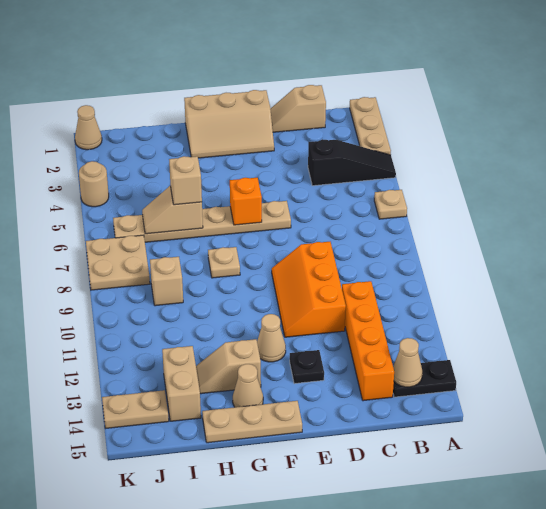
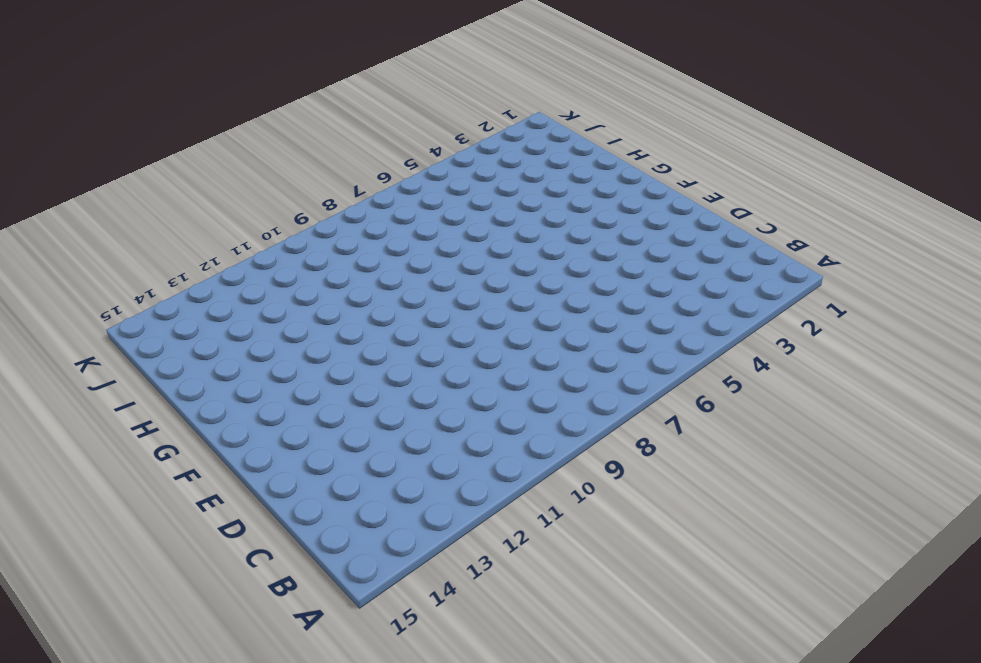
none -> tan plate A1:A3 level 1
none -> black slope A4:C4 level 1 top C
none -> tan plate A6 level 1

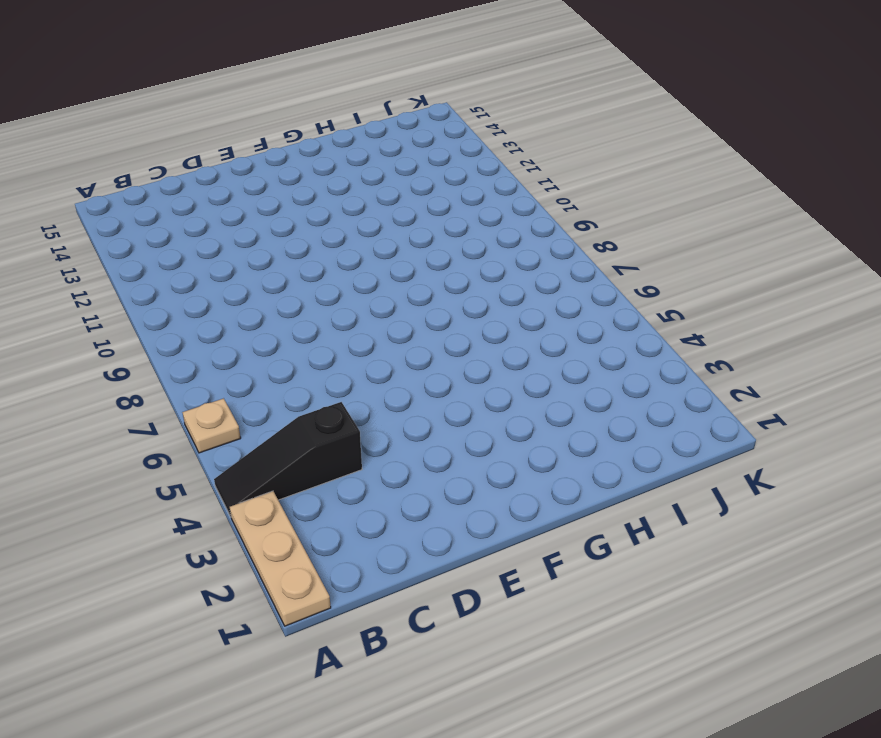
none -> black plate A14:B14 level 1
none -> tan slope C1:D1 level 1 top C
none -> orange brick C11:C14 level 1

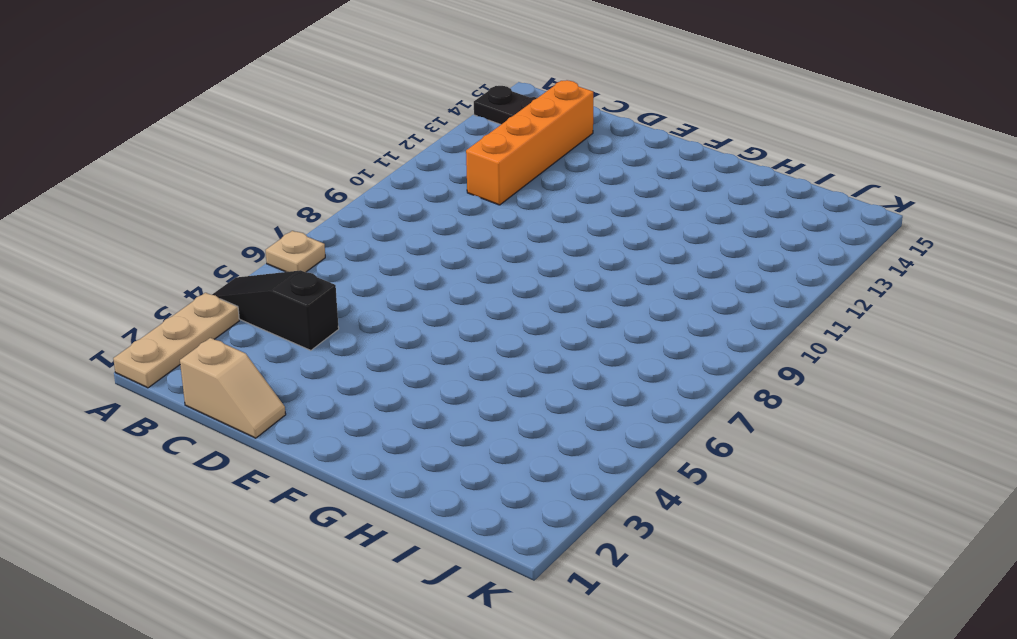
none -> orange slope D9:E11 level 1 top D
none -> tan slope E1:G2 level 1 top 1
none -> tan plate E6:J6 level 1

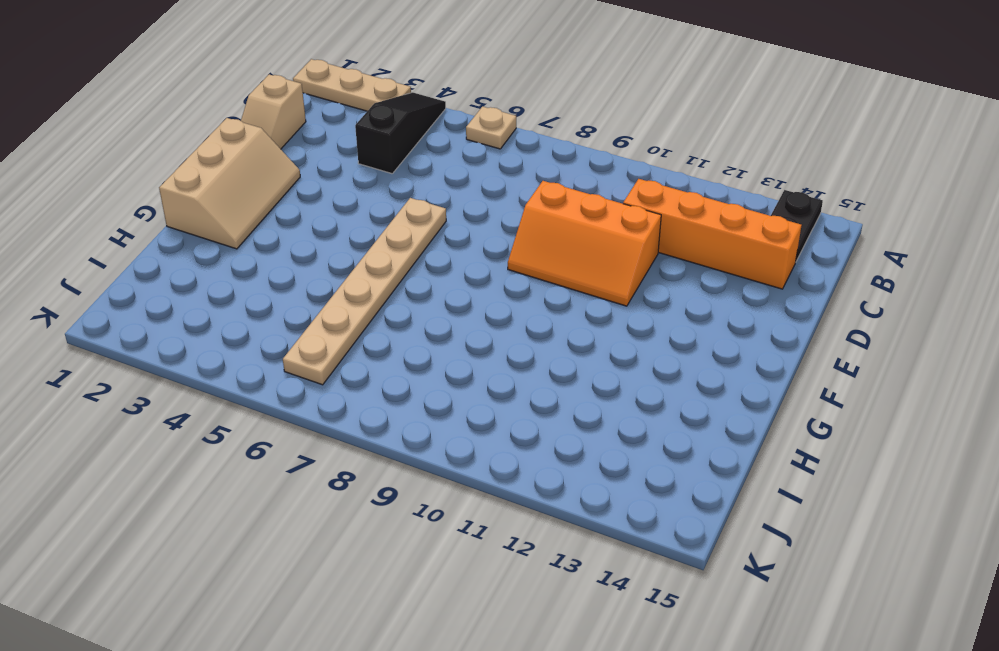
none -> black plate E13 level 1
none -> tan cone F12 level 1
none -> tan plate F15:H15 level 1

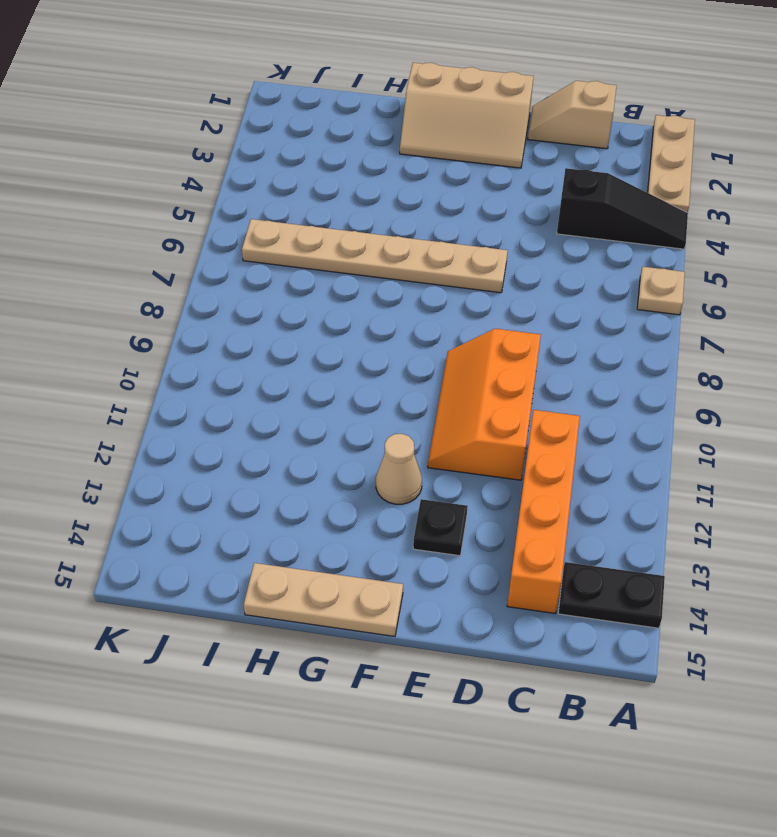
none -> tan plate G8 level 1
none -> tan slope G13:H13 level 1 top G
none -> tan cone G14 level 1

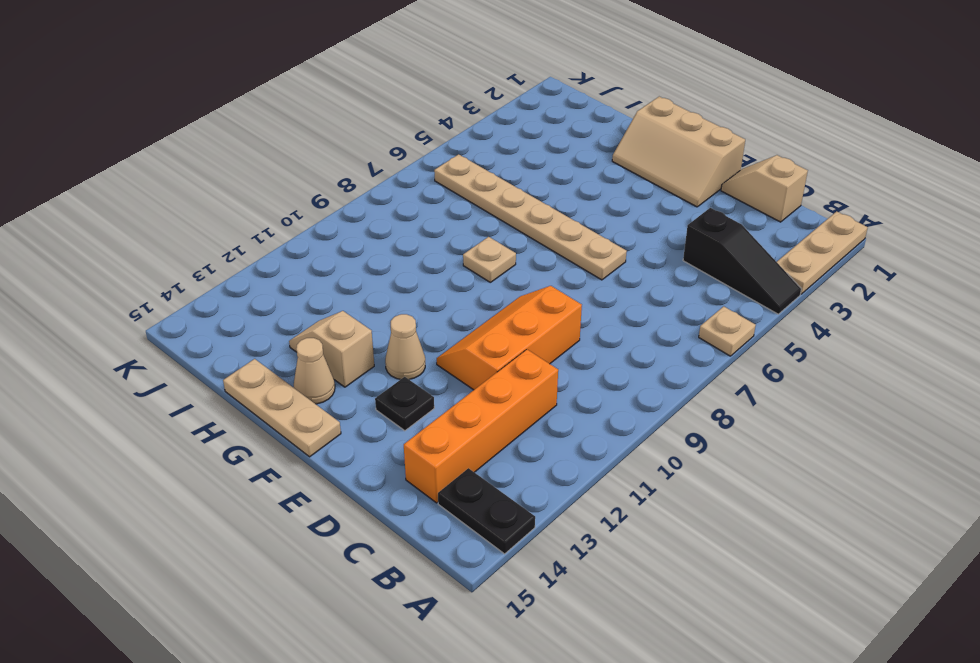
none -> tan brick I9 level 1
none -> tan brick I13:I14 level 1
none -> tan plate J7:K8 level 1

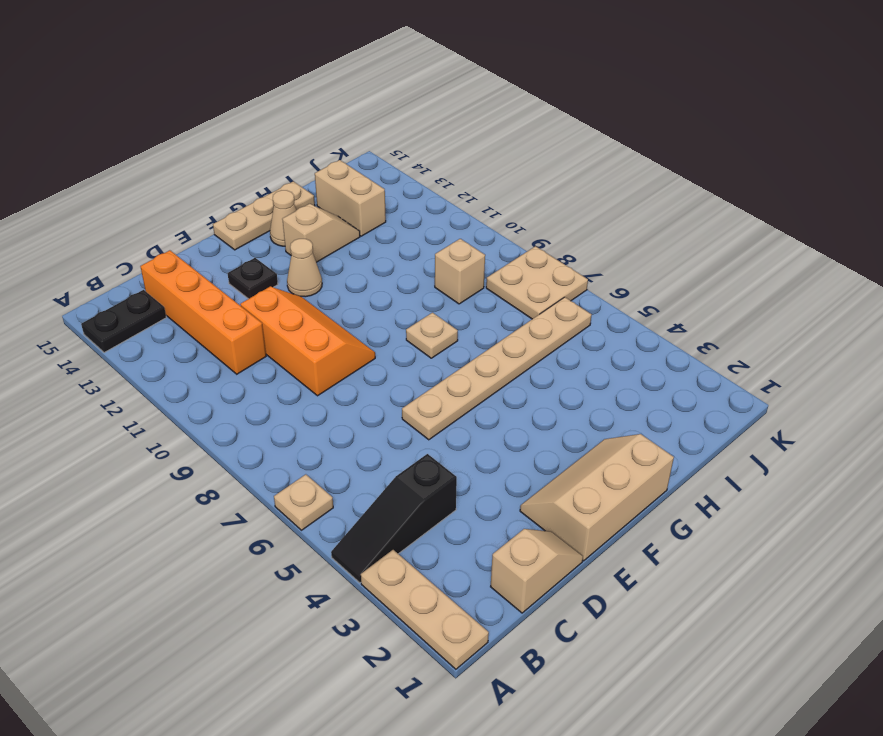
none -> tan plate J14:K14 level 1
none -> tan cone K1 level 1
none -> tan round brick K4 level 1

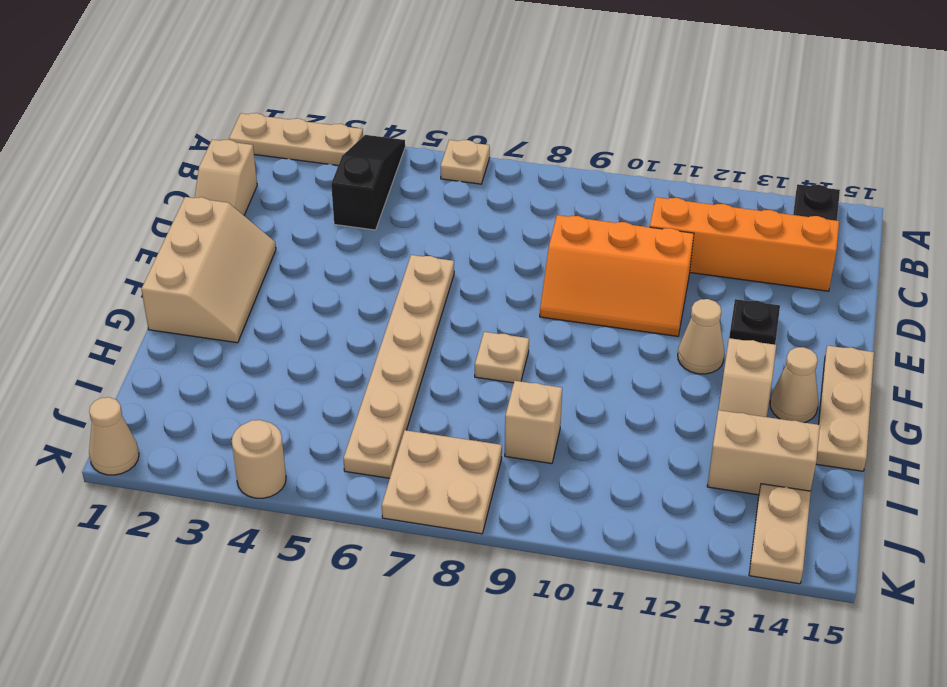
none -> tan cone B14 level 2
none -> orange brick F6 level 2
none -> tan slope H6:I6 level 2 top H

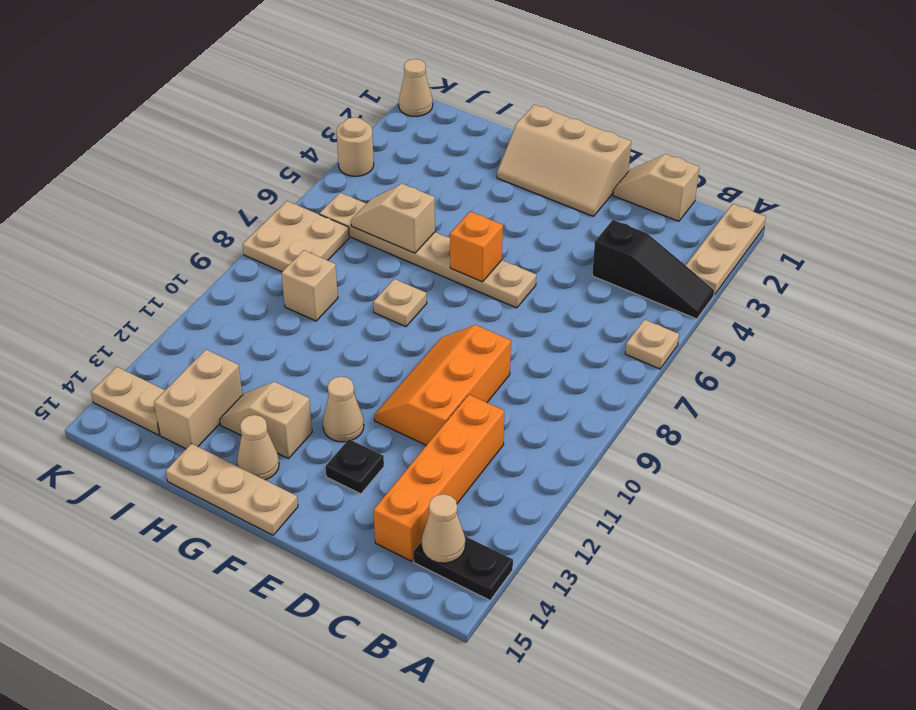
none -> tan brick H6 level 3

